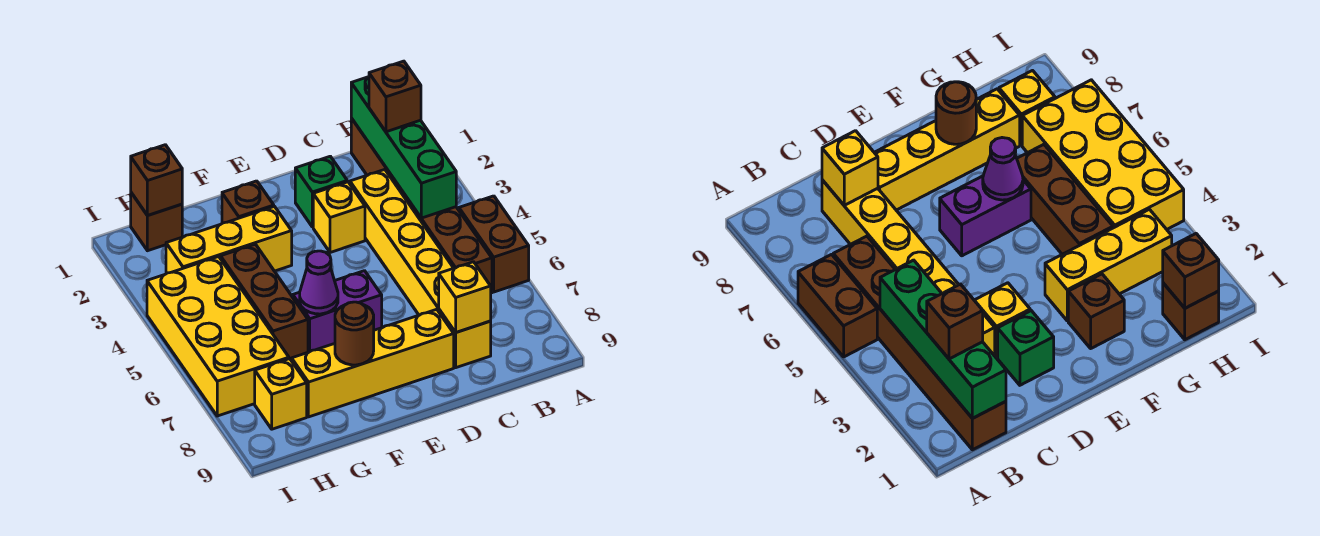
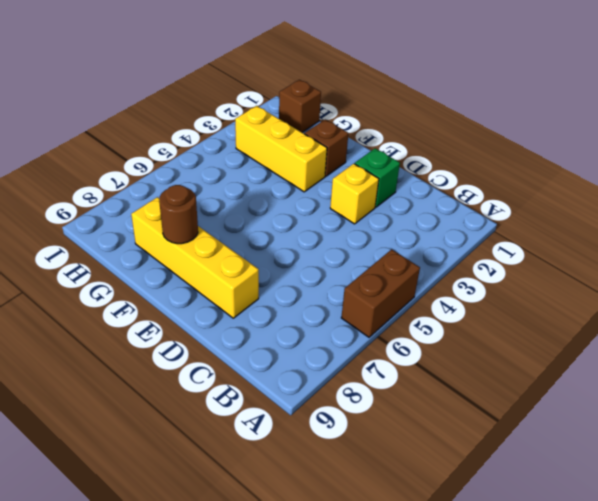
none -> brown brick B1:B6 level 1
none -> yellow brick C3:C8 level 1
none -> purple brick E6:F6 level 1

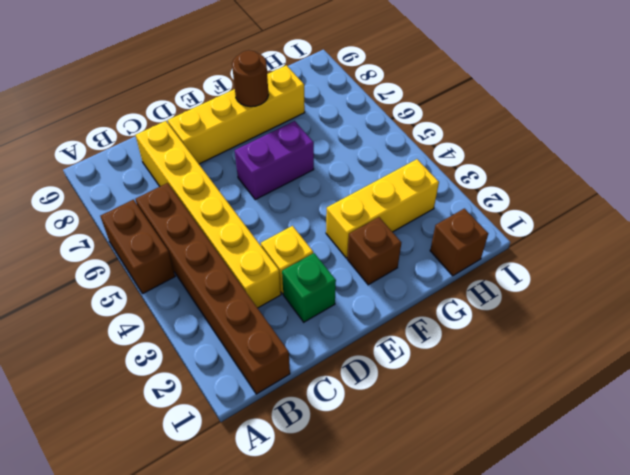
none -> brown brick G4:G6 level 1
none -> yellow brick H4:I7 level 1
none -> yellow brick H8 level 1

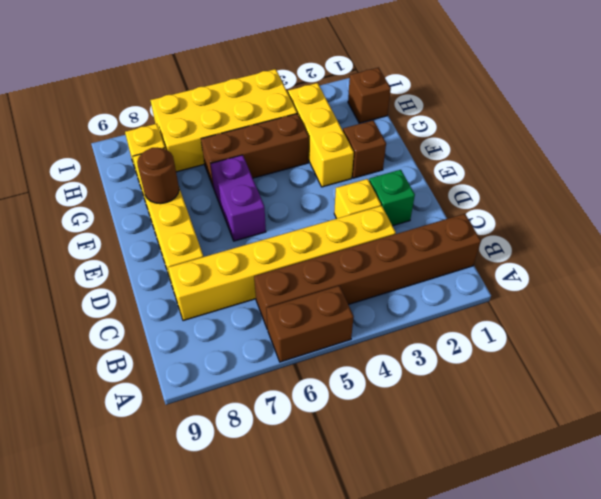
none -> green brick B1:B4 level 2
none -> yellow brick C8 level 2
none -> purple cone F6 level 2

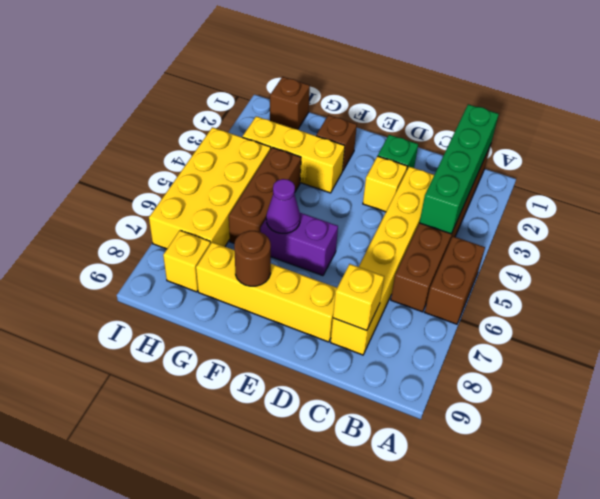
none -> brown brick H1 level 2
none -> brown brick B2 level 3

